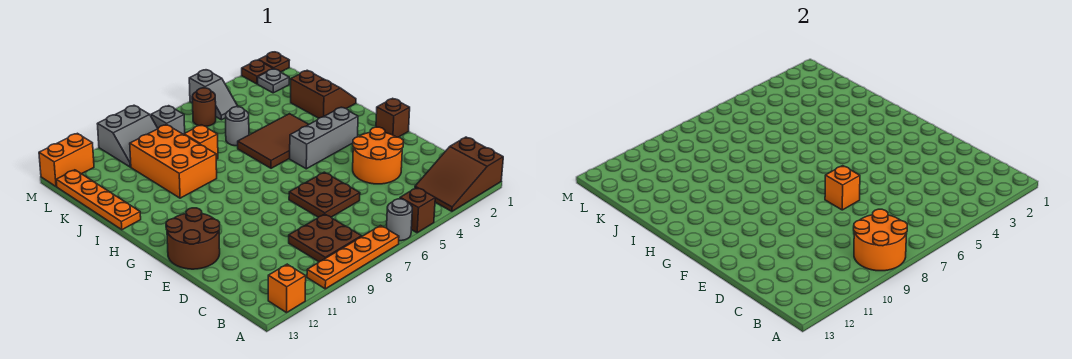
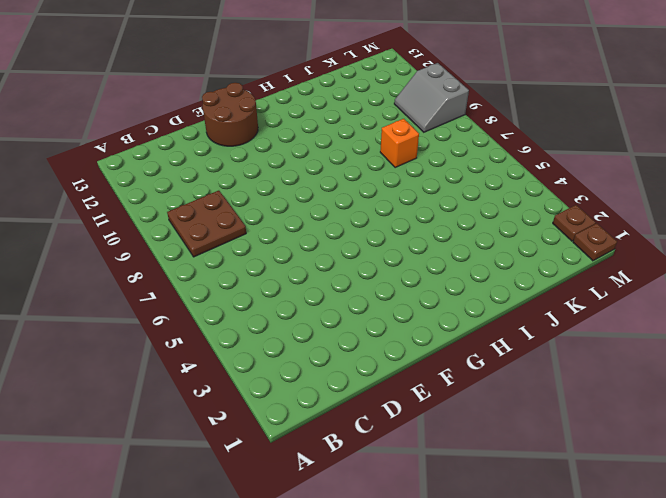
none -> brown slope A1:B3 level 1 top 1
none -> brown brick A5 level 1
none -> grey round brick A6 level 1

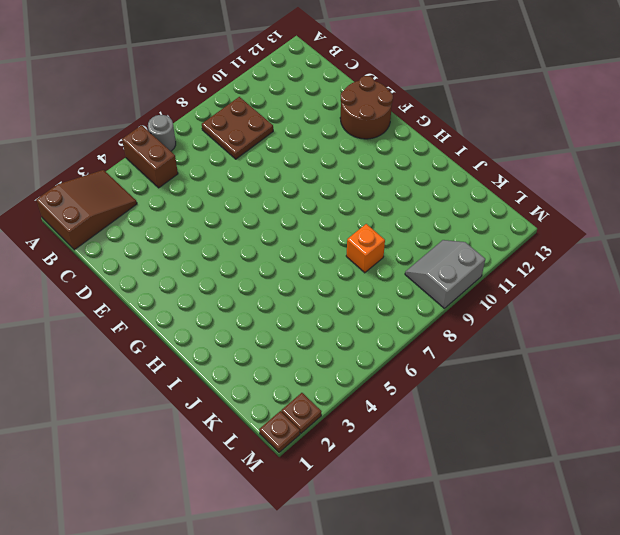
brown brick A5:B5 level 1 -> brown brick A5 level 1
none -> orange plate A7:A10 level 1
none -> orange brick A12 level 1
none -> orange round brick D3:E4 level 1

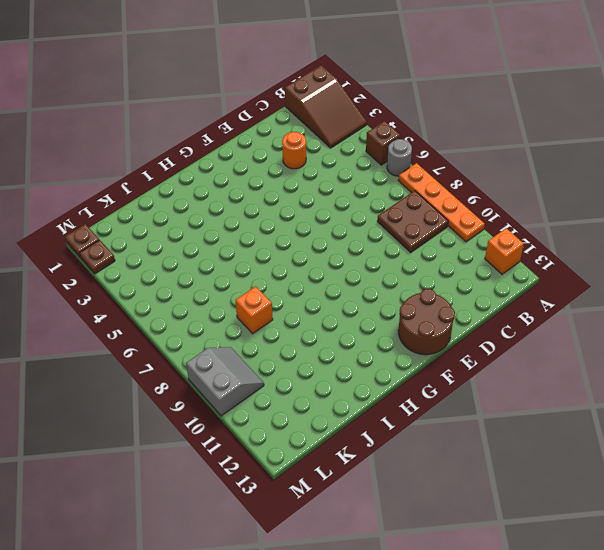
orange round brick D3 level 1 -> orange round brick D3:E4 level 1
none -> brown plate D6:E7 level 1
none -> brown brick F1 level 1
none -> grey brick G3:G5 level 1

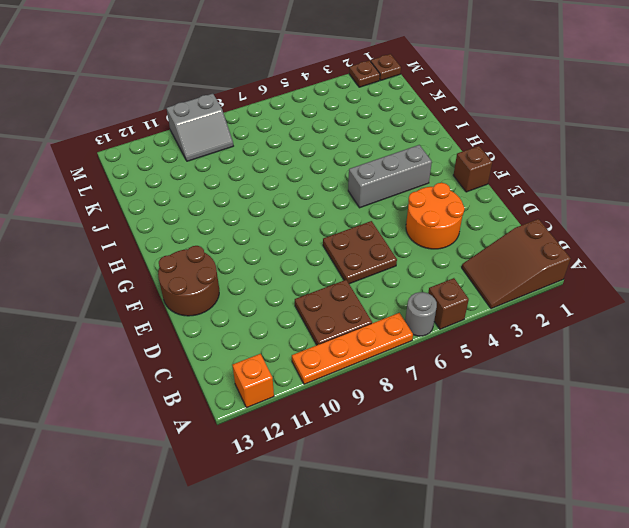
none -> brown tile H4:I6 level 1
none -> brown slope I1:J2 level 1 top 2
none -> orange brick I9:K10 level 1

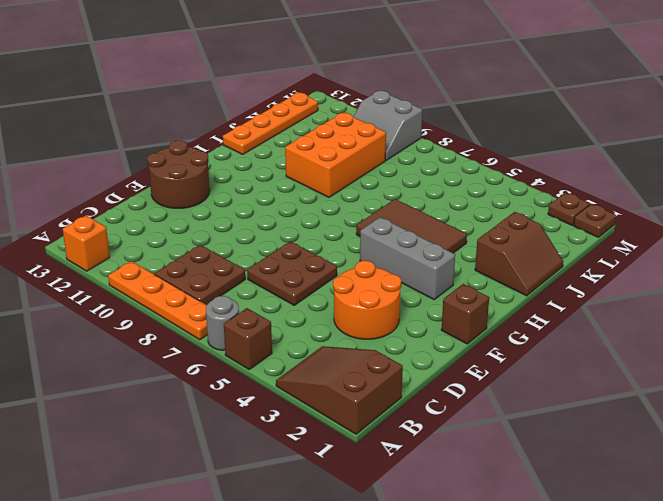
none -> grey round brick J6 level 1
none -> orange brick J8 level 1
none -> grey plate L2 level 1

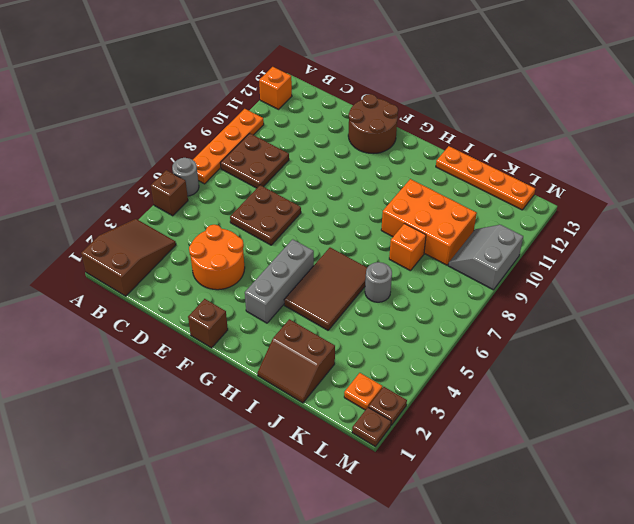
orange plate L2 level 1 -> grey plate L2 level 1
none -> grey slope L5:M5 level 1 top M
none -> brown round brick L6 level 1
none -> grey brick L8 level 1

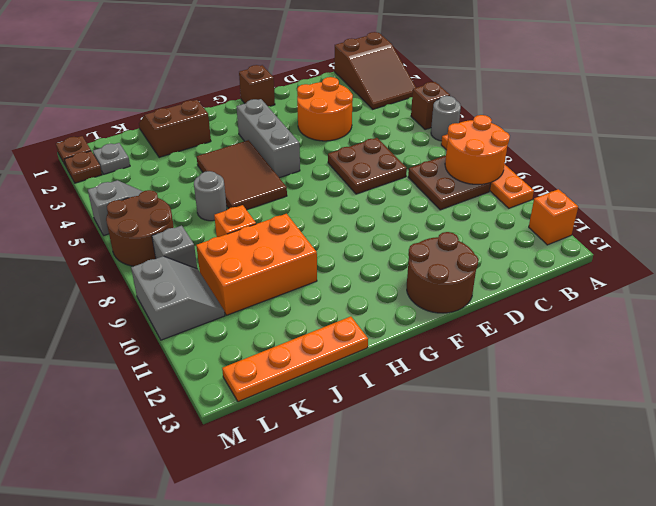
brown round brick L6:M7 level 1 -> brown round brick L6 level 1
none -> orange brick M12:M13 level 1
none -> orange brick E7 level 2

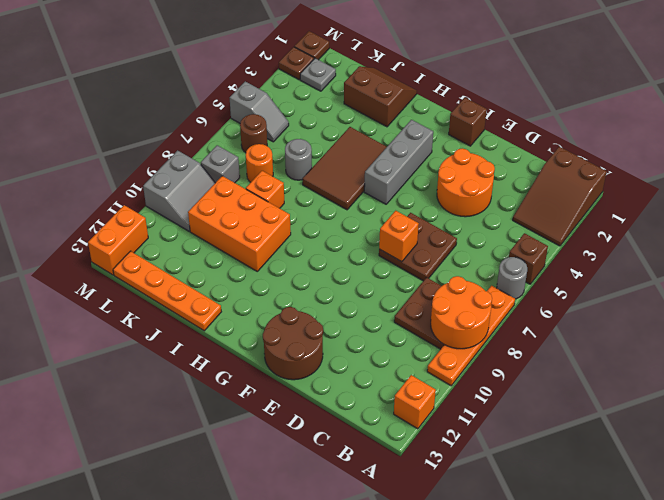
orange round brick K7 level 1 -> none

